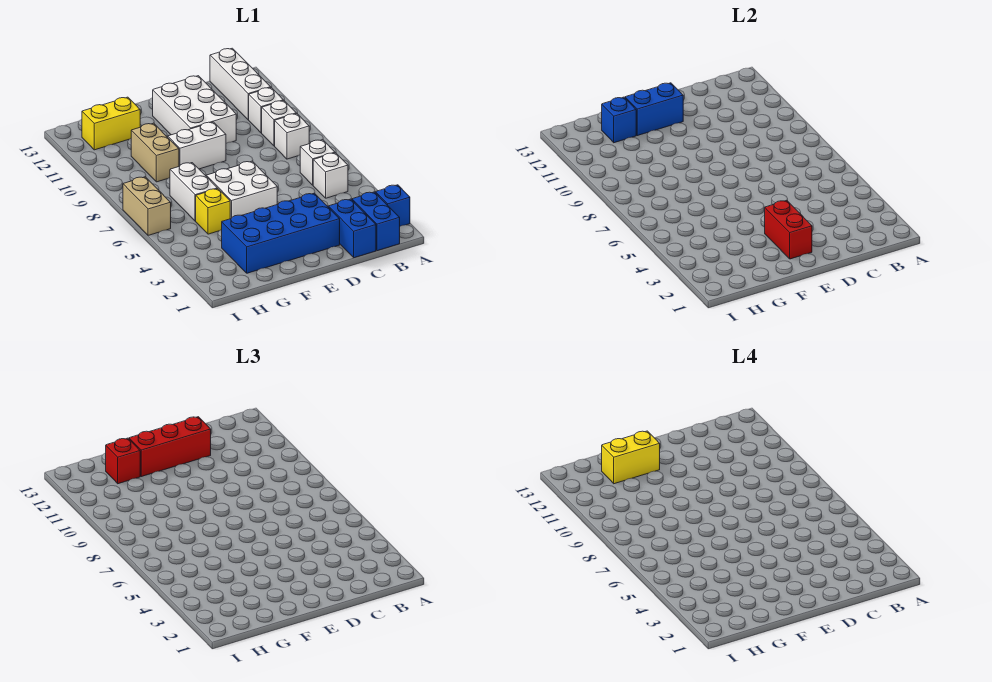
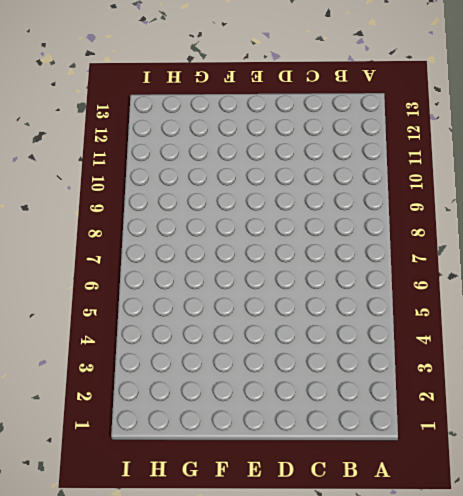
none -> blue brick A2 level 1
none -> blue brick B1:B2 level 1
none -> white brick B5 level 1

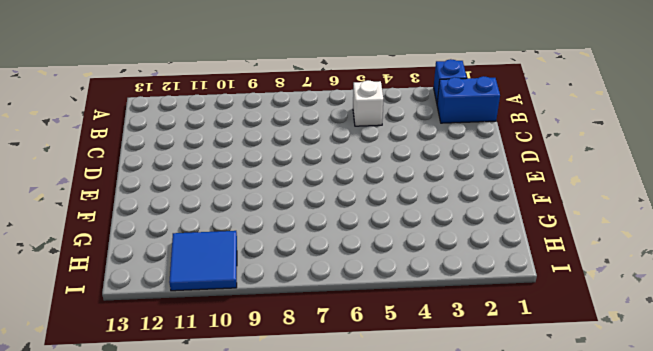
blue tile H10:I11 level 1 -> none
none -> white brick B6 level 1
none -> white brick B8 level 1
none -> white brick B9 level 1

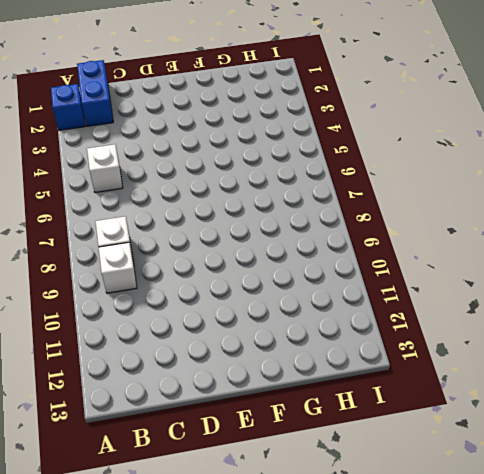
none -> white brick B6 level 1
none -> white brick B10 level 1
none -> white brick B11:B13 level 1

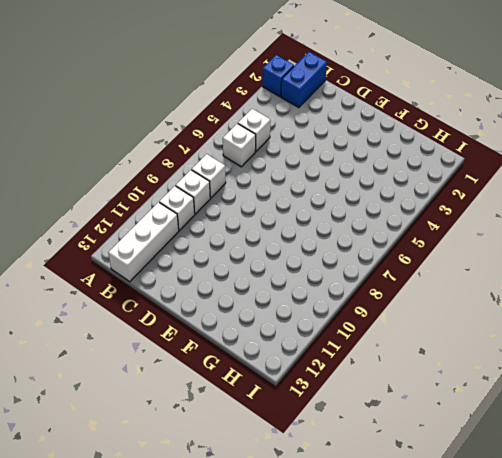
none -> blue brick C1:C2 level 1
none -> blue brick D2:G3 level 1
none -> white brick D10:E12 level 1

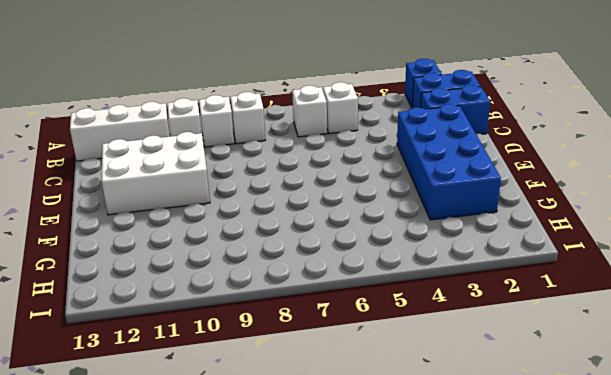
none -> white brick E5:F6 level 1
none -> white brick E9:F9 level 1
none -> yellow brick G5 level 1

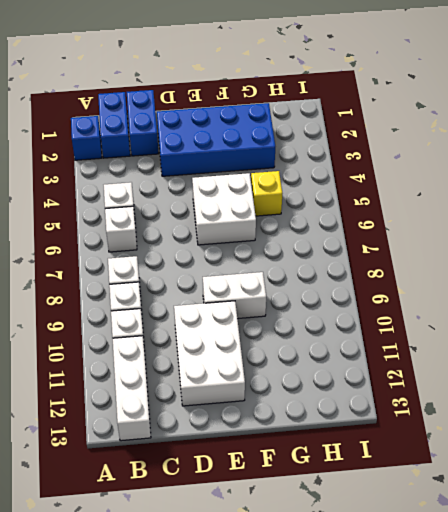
none -> white brick G6:G7 level 1
none -> tan brick G9:G10 level 1
none -> yellow brick G12:H12 level 1

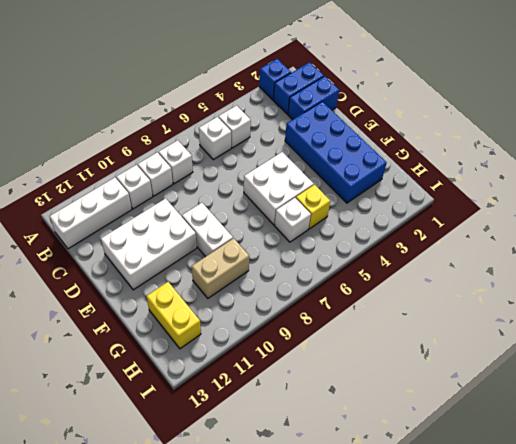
white brick G6 level 1 -> white brick G6:G7 level 1
none -> tan brick I6:I7 level 1
none -> red brick E2:E3 level 2
none -> blue brick E12:F12 level 2

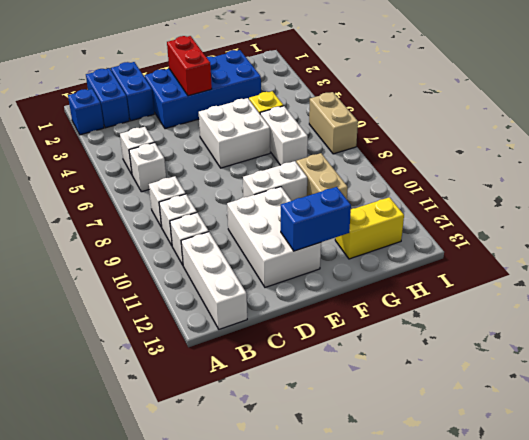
none -> blue brick G12 level 2
none -> red brick D12:F12 level 3
none -> red brick G12 level 3

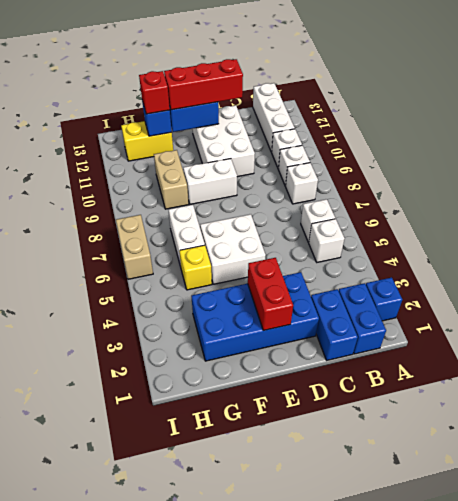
none -> yellow brick F12:G12 level 4

